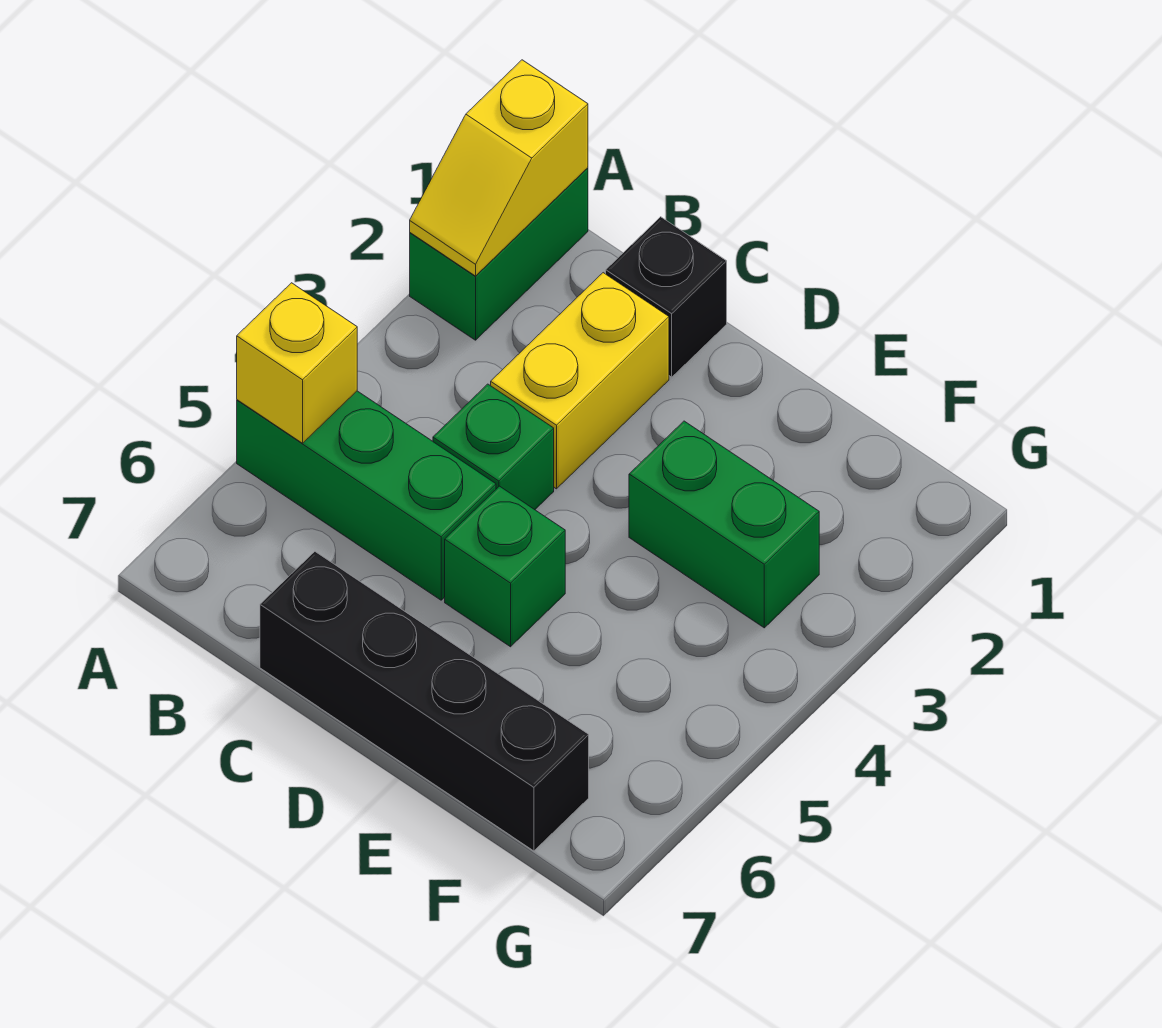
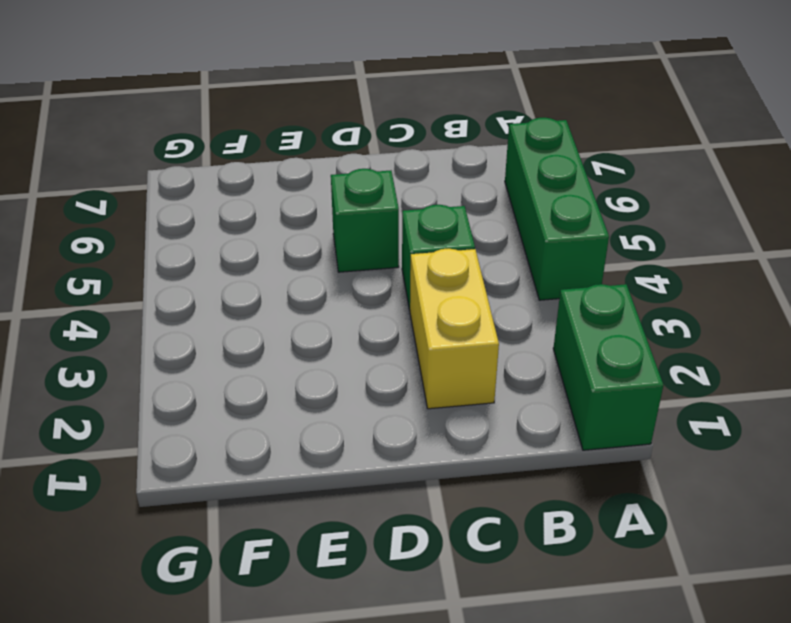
green brick A4:A6 level 1 -> green brick A5:C5 level 1
none -> black brick C1 level 1
none -> black brick C7:F7 level 1

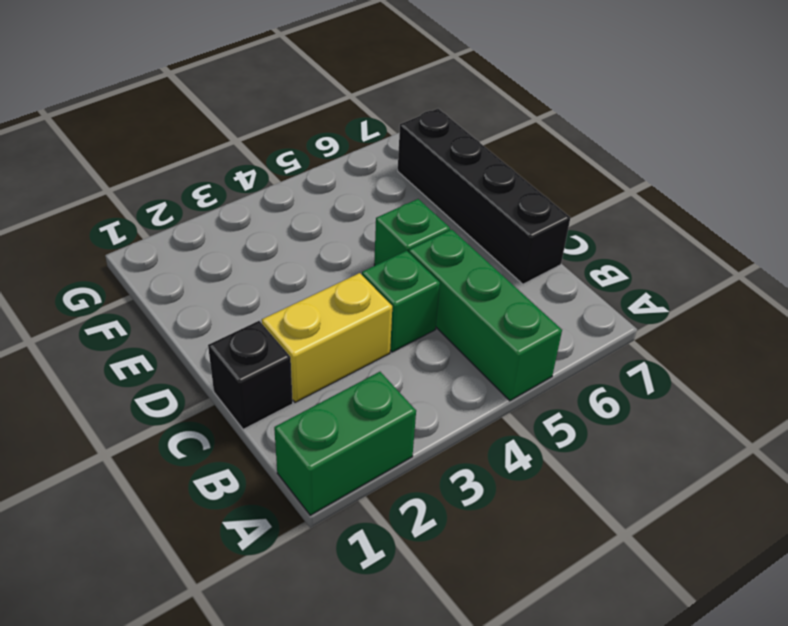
none -> green brick E3:F3 level 1
none -> yellow slope A1:A2 level 2 top 1

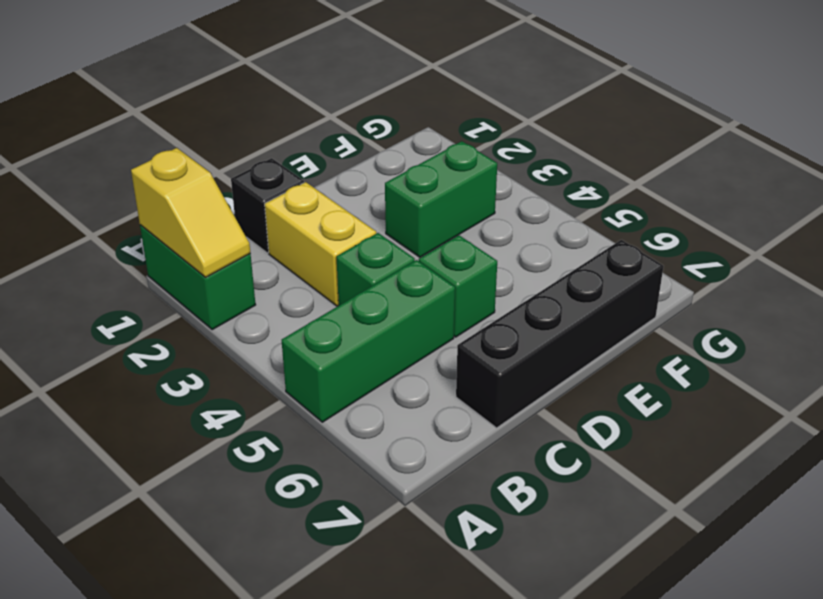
none -> yellow brick A5 level 2

